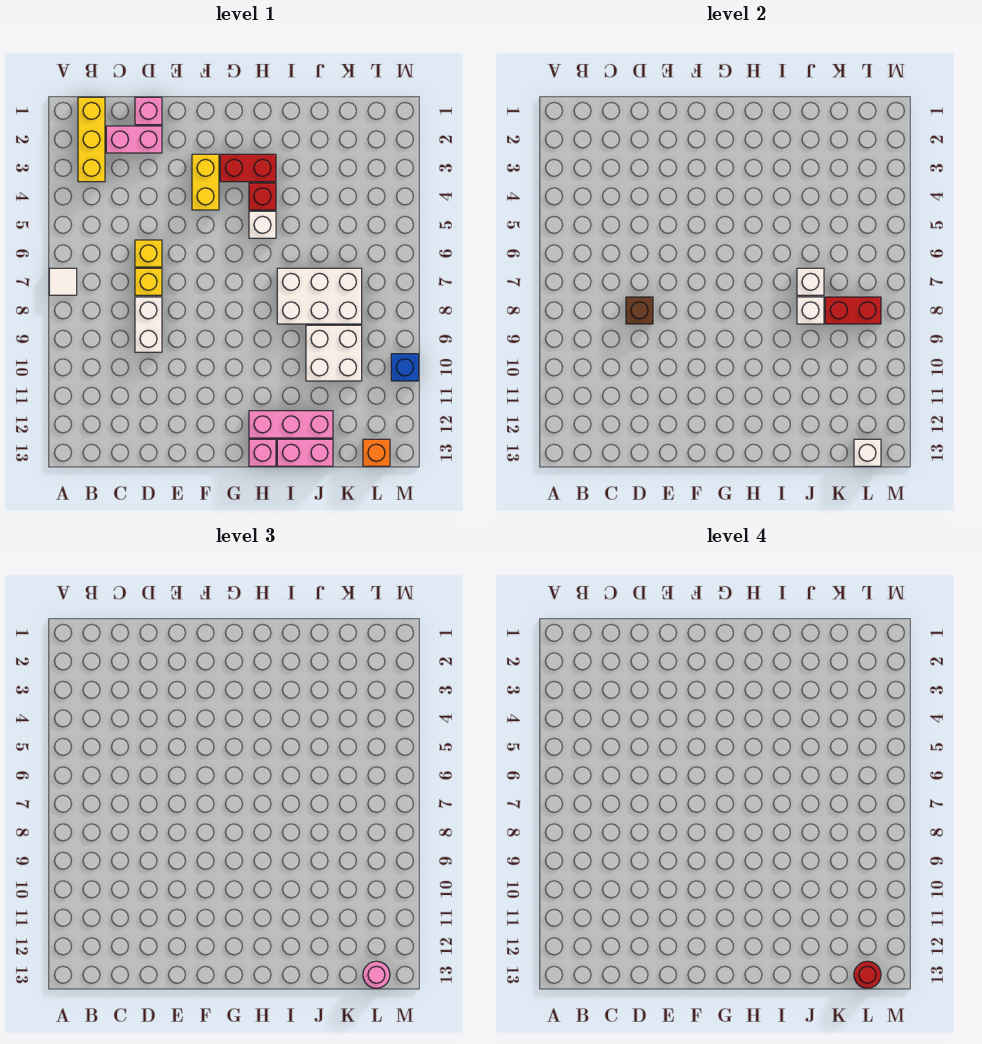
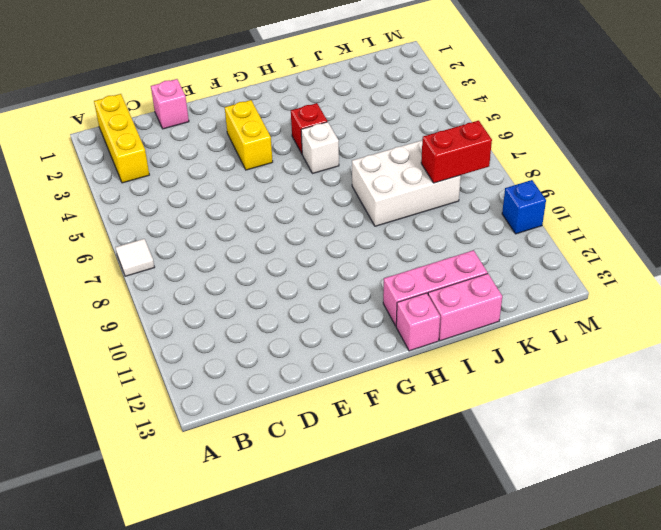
none -> pink brick C2:D2 level 1
none -> yellow brick D6 level 1
none -> yellow brick D7 level 1

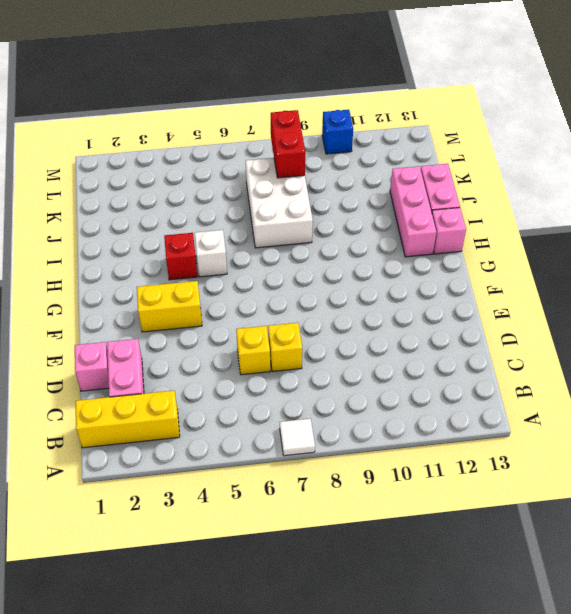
none -> white brick D8:D9 level 1
none -> red brick G3:H3 level 1
none -> white brick J9:K10 level 1

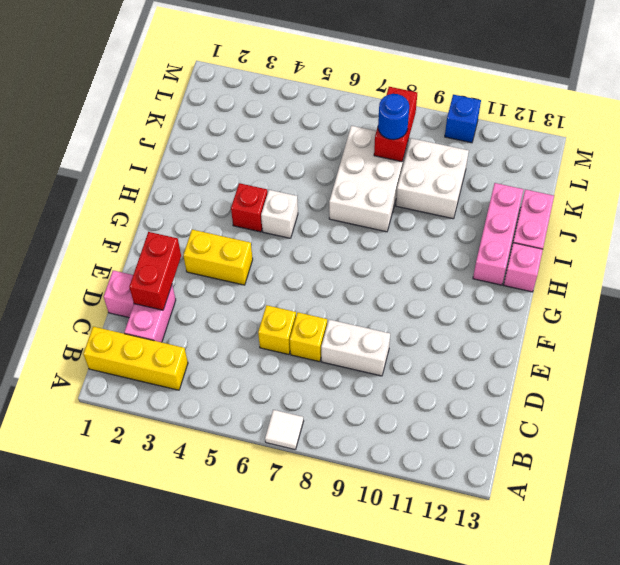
red brick D2:E2 level 2 -> red brick G3:H3 level 1
blue round brick K8 level 3 -> none
none -> orange brick L13 level 1
none -> brown brick D8 level 2
none -> white brick J7 level 2

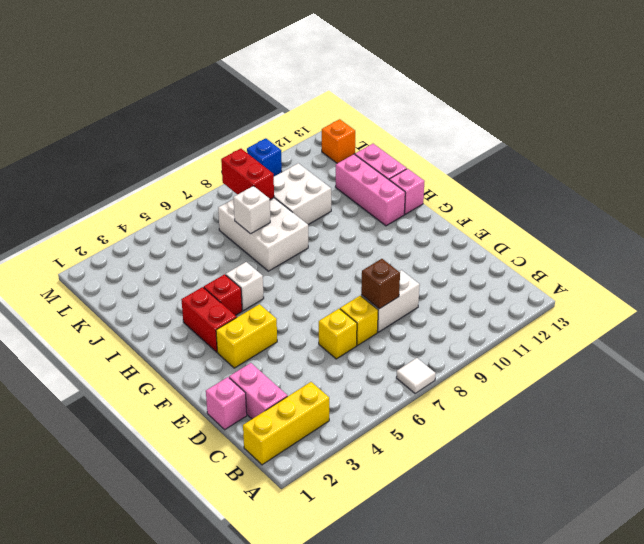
none -> white brick J8 level 2
none -> white brick L13 level 2
none -> pink round brick L13 level 3

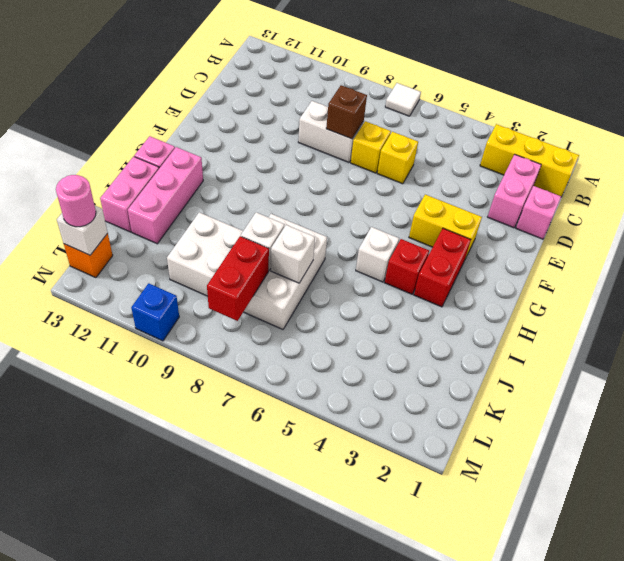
none -> red round brick L13 level 4

